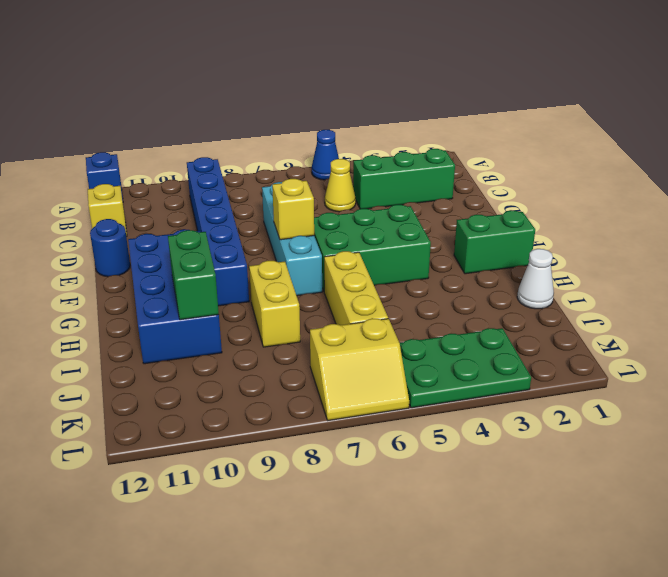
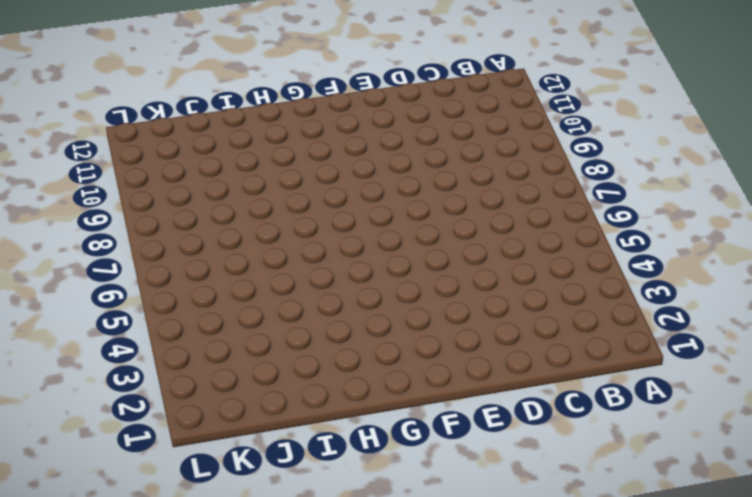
none -> blue cone A5 level 1
none -> blue brick A12 level 1
none -> blue brick B9:G9 level 1

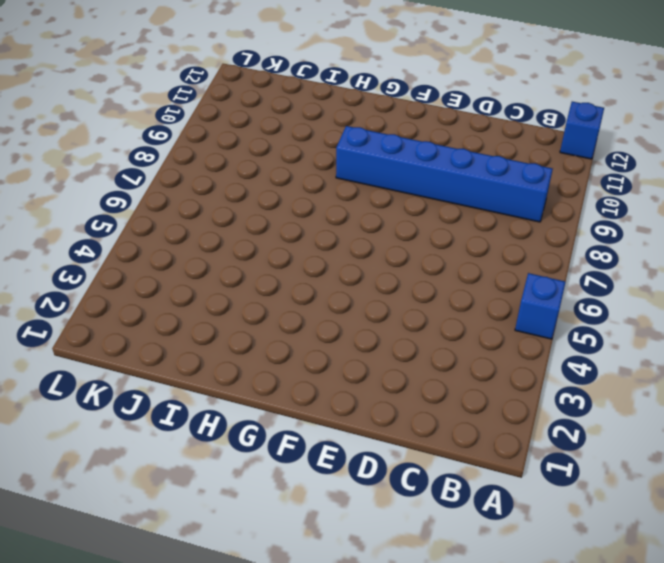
blue brick A5 level 1 -> blue cone A5 level 1
none -> green brick C2:C4 level 1
none -> yellow cone C5 level 1
none -> yellow brick C12 level 1

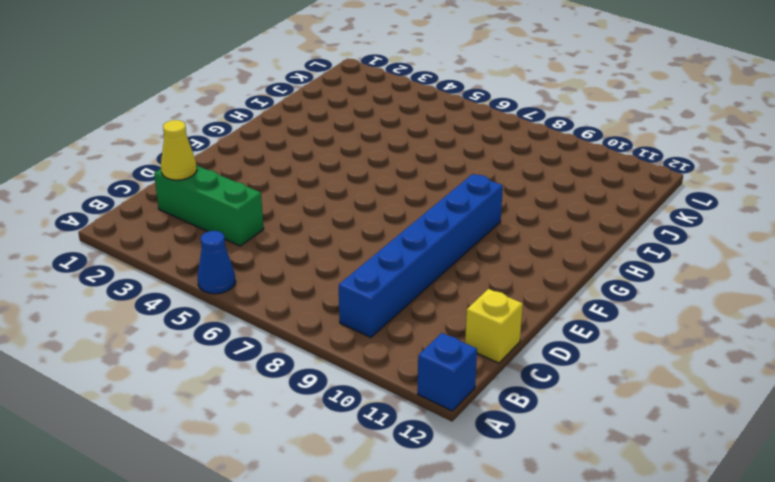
yellow cone C2 level 2 -> yellow cone C5 level 1
none -> cyan brick D7:G7 level 1
none -> blue round brick E12 level 1
none -> green brick F4:G6 level 1

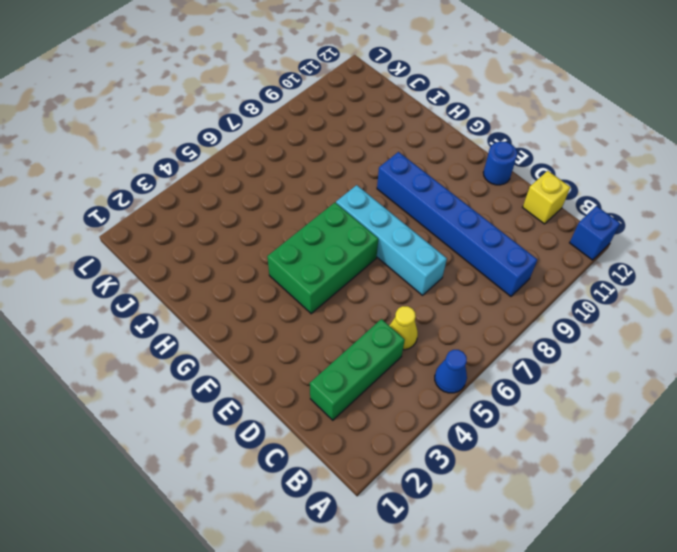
none -> blue brick F10:I11 level 1
none -> green brick G1:G2 level 1
none -> yellow brick H6:J6 level 1

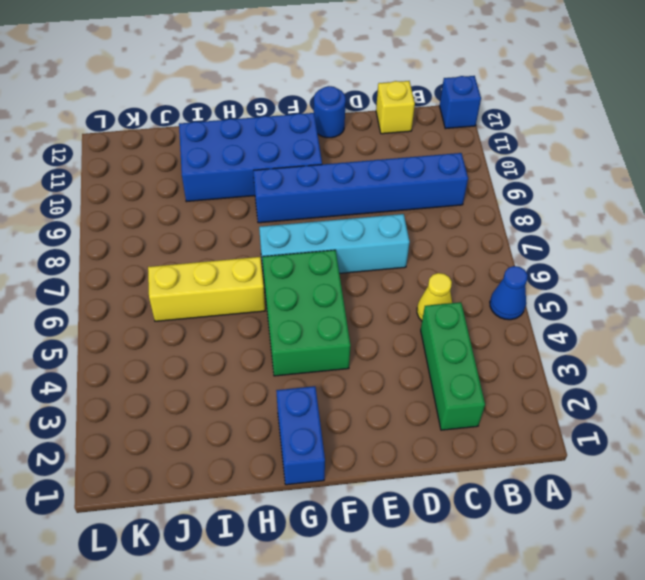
blue brick G1:G2 level 1 -> green brick G1:G2 level 1
none -> yellow brick H8:I8 level 1
none -> white cone I1 level 1
none -> green plate K3:L5 level 1

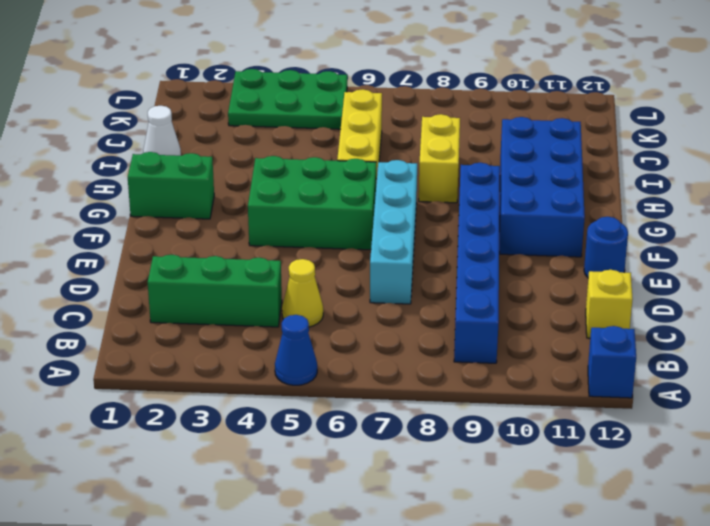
none -> yellow slope K6:L7 level 1 top K
none -> yellow brick F7 level 2
none -> green brick H10:I10 level 2

